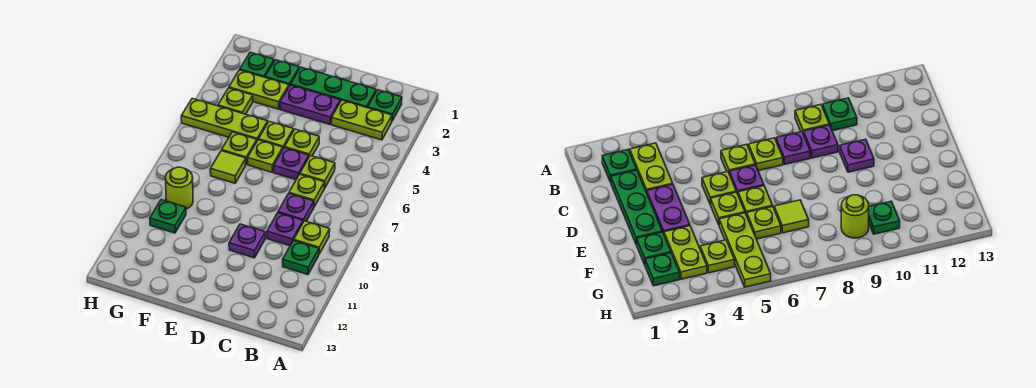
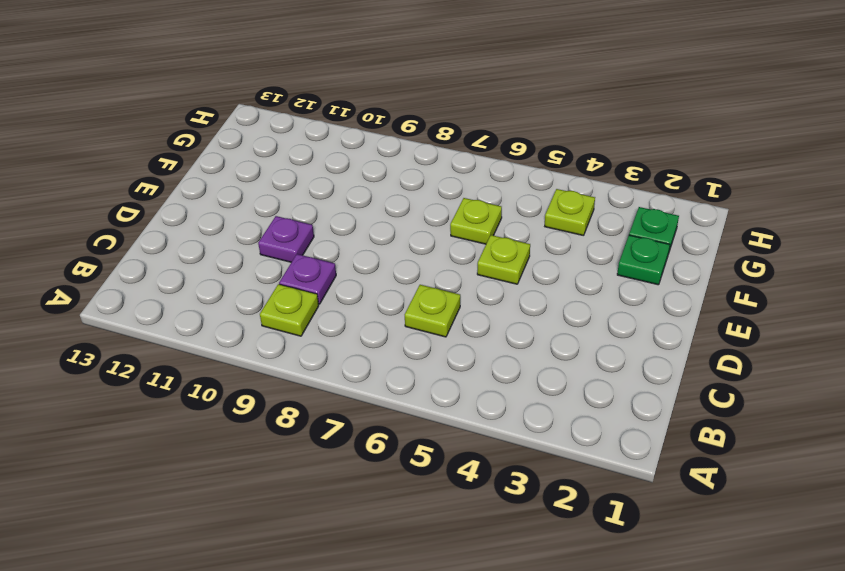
none -> green plate B2 level 1
none -> lime plate B3:C3 level 1
none -> green plate B10 level 1

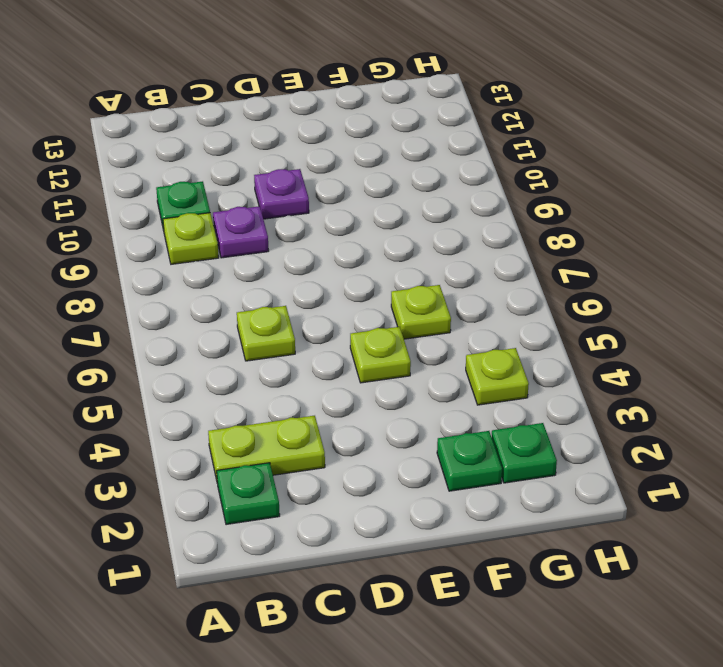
none -> green plate C2:E2 level 1
none -> lime plate C7 level 1
none -> purple plate C8 level 1

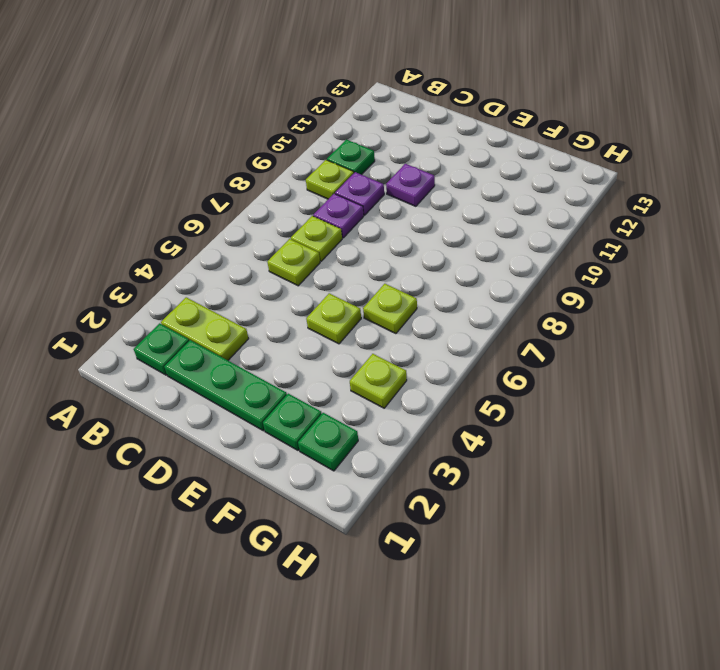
none -> purple plate D3:E3 level 1
none -> lime plate D5 level 1
none -> purple plate D6 level 1

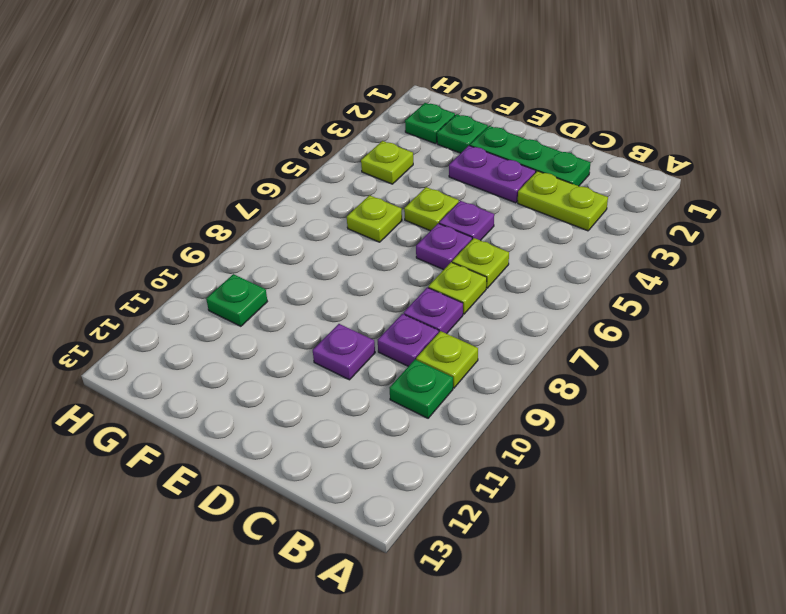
purple plate D5 level 1 -> lime plate D5 level 1
none -> green plate B2 level 1
none -> lime plate E6 level 1
none -> lime plate F3:G3 level 1

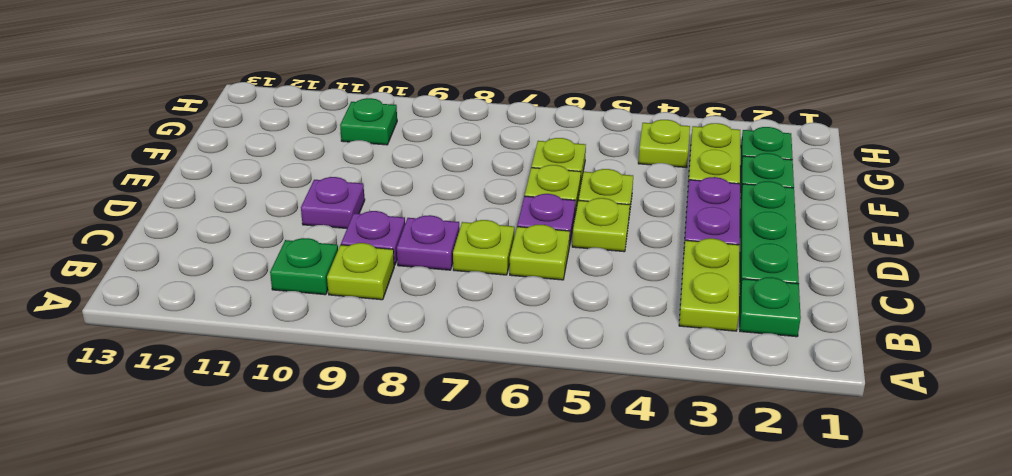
none -> lime plate F5:H5 level 1
none -> lime tile F7 level 1
none -> lime round brick G9 level 1

